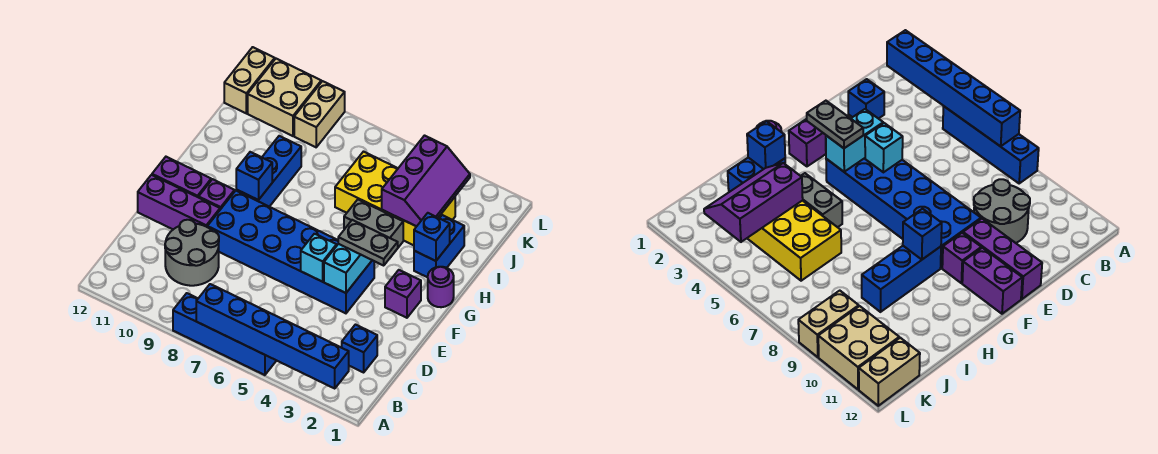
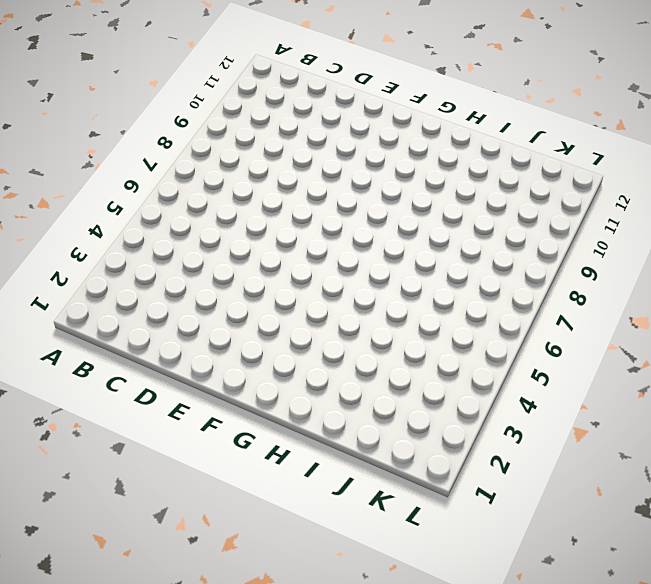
none -> blue brick A5:A8 level 1
none -> blue brick C2 level 1
none -> grey round brick C9:D10 level 1

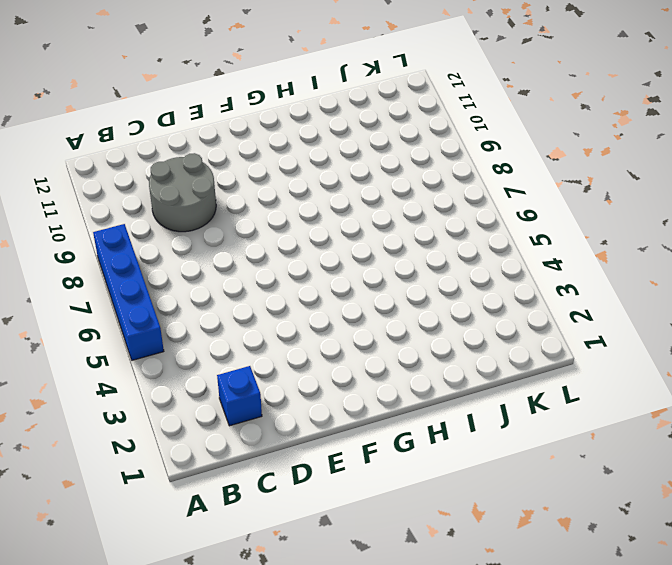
none -> blue brick E4:F9 level 1
none -> purple brick E10:E12 level 1
none -> purple brick F2 level 1

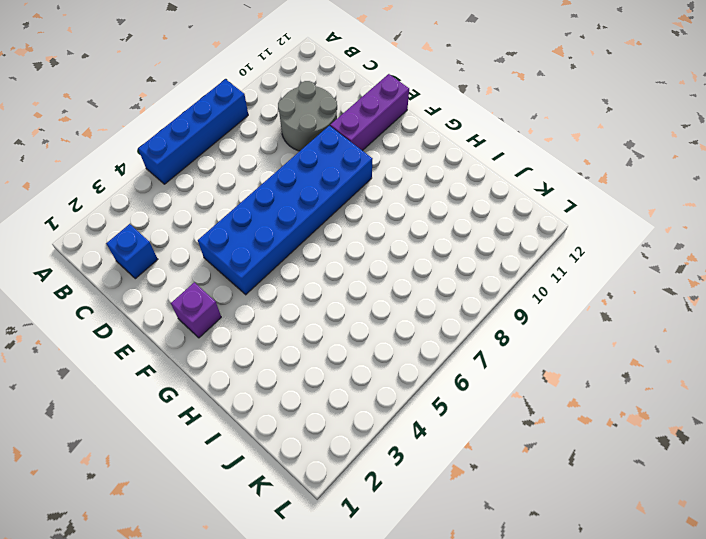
none -> purple brick F10 level 1
none -> purple brick F11:F12 level 1
none -> purple round brick G1 level 1

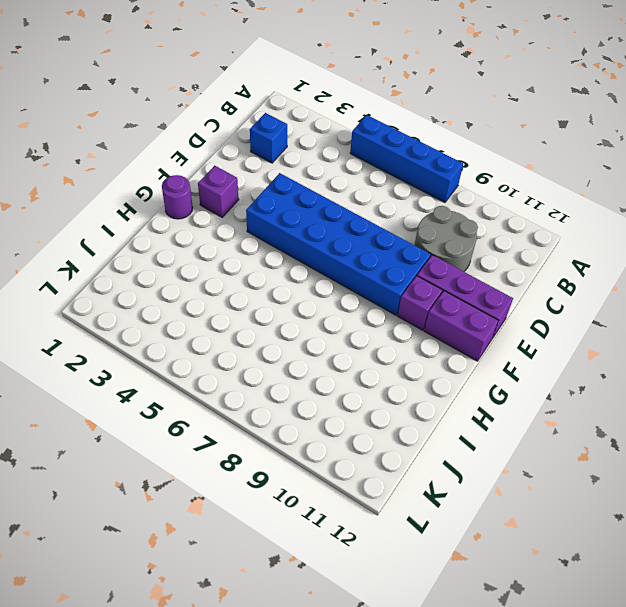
none -> blue brick G9:I9 level 1
none -> blue brick H2:I2 level 1
none -> grey brick H4:H5 level 1

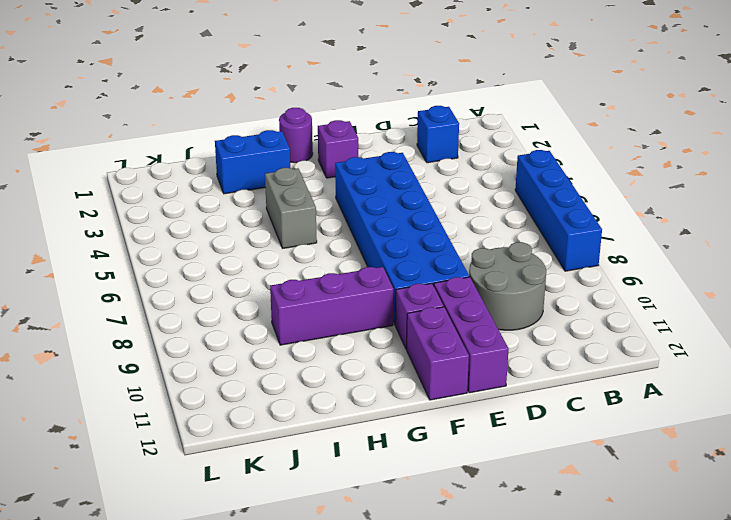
purple brick G9:I9 level 1 -> blue brick G9:I9 level 1
none -> yellow brick I3:J6 level 1
none -> tan brick K9:L9 level 1
none -> tan brick K10:L11 level 1

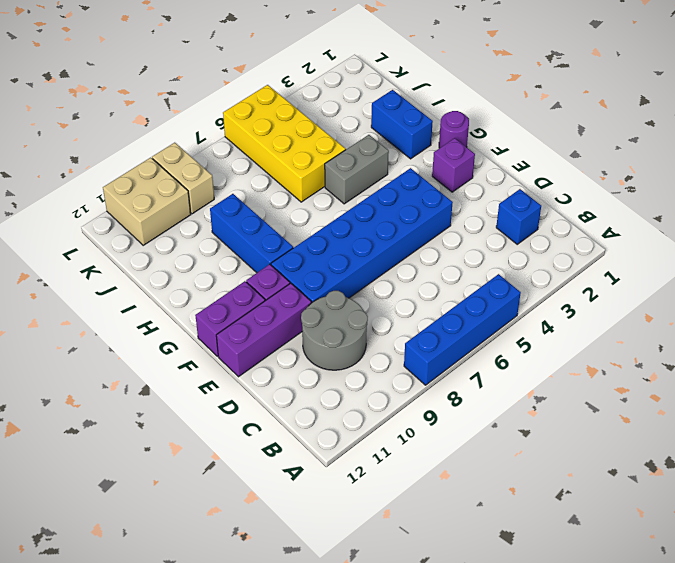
yellow brick I5:L6 level 1 -> yellow brick I3:J6 level 1
none -> tan brick K12:L12 level 1
none -> blue brick A2:A7 level 2
none -> cyan brick E4:F4 level 2

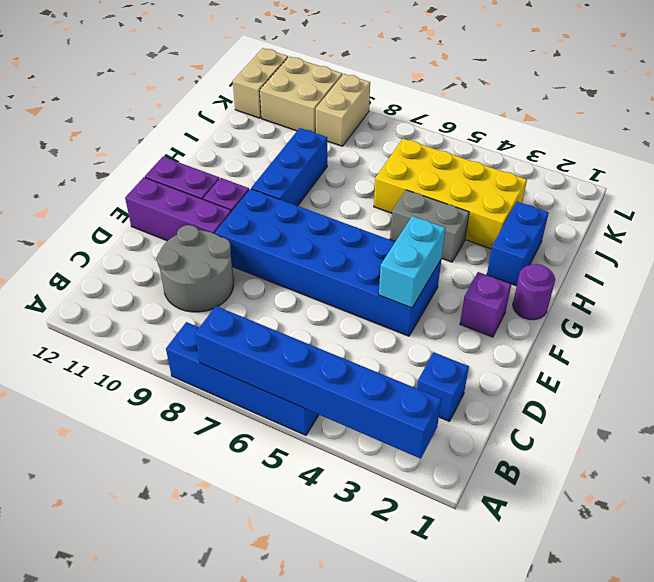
none -> cyan brick E5 level 2
none -> blue brick G9 level 2
none -> blue brick H2 level 2

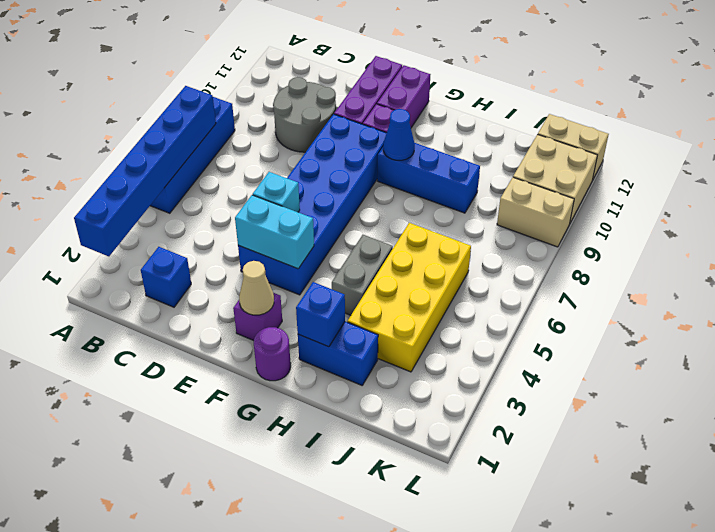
tan cone F2 level 2 -> none
blue cone G9 level 2 -> blue brick G9 level 2
none -> purple slope I3:K4 level 2 top 4
none -> grey plate F3:F4 level 3

